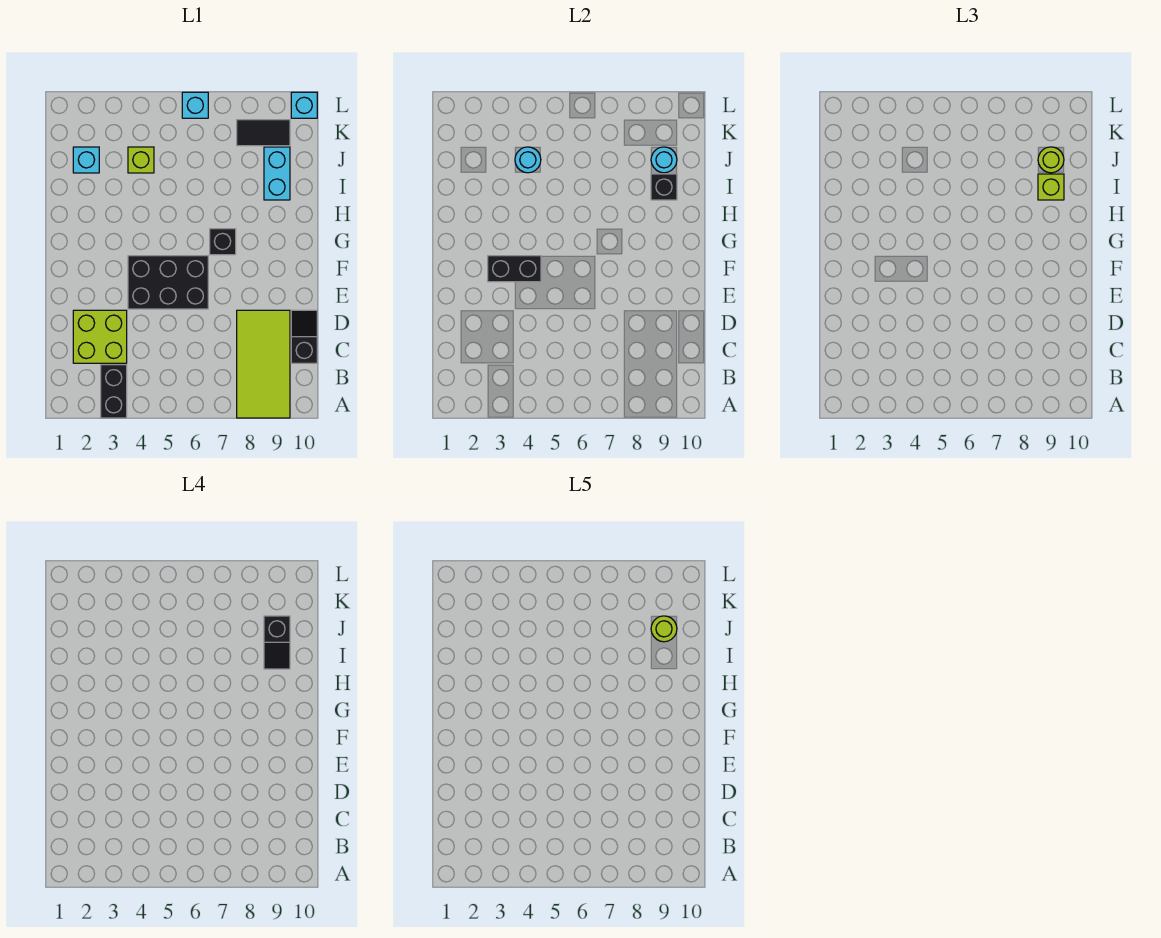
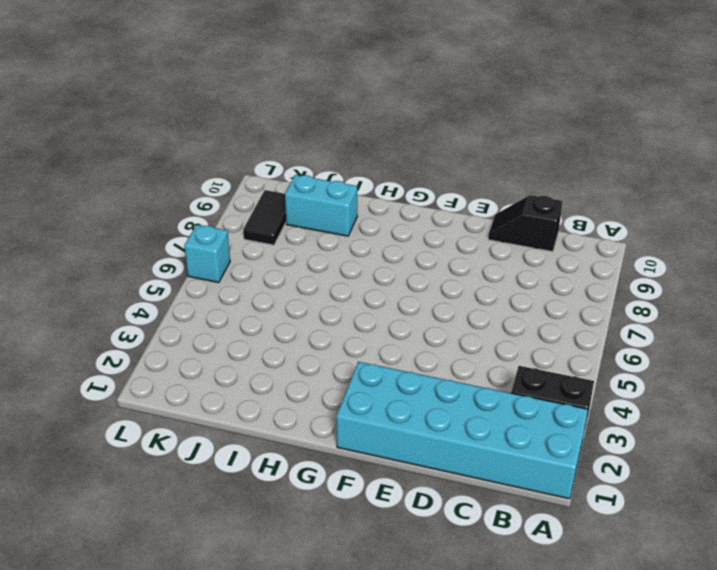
cyan brick A1:F2 level 1 -> lime brick C2:D3 level 1
none -> lime tile A8:D9 level 1
none -> black brick E4:F6 level 1
none -> black brick G7 level 1

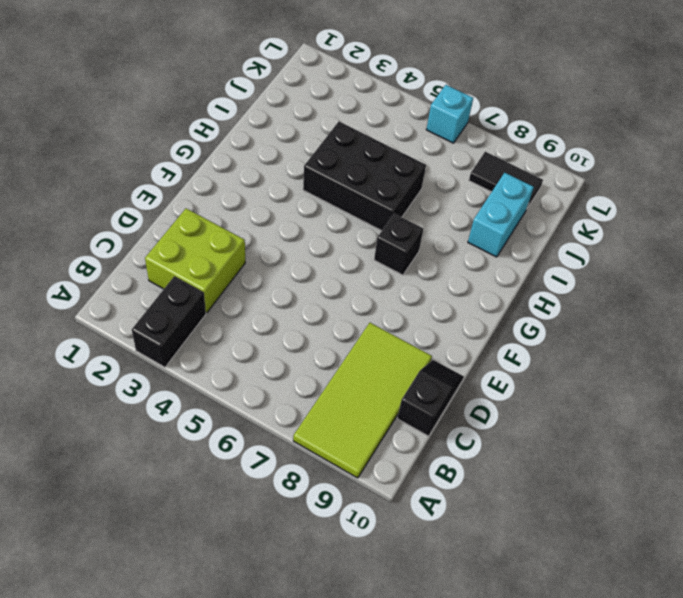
black brick H4:I6 level 1 -> black brick E4:F6 level 1
none -> cyan brick J2 level 1
none -> lime brick J4 level 1
none -> cyan brick L10 level 1

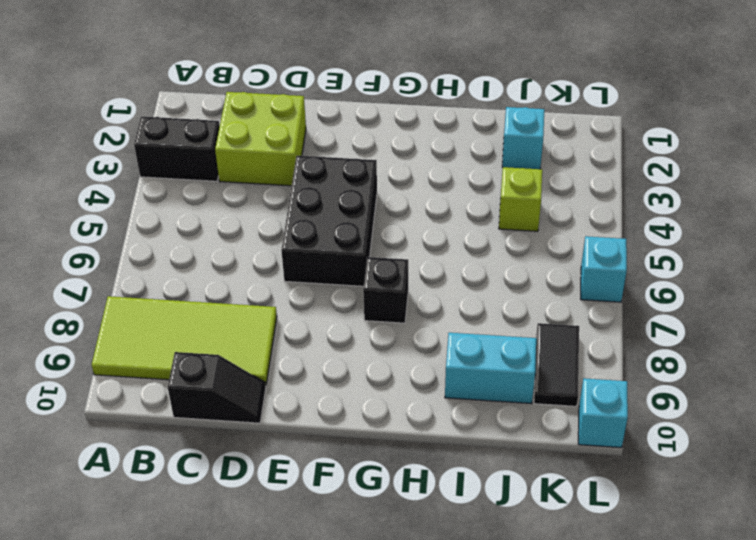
none -> black brick F3:F4 level 2
none -> black brick I9 level 2
none -> cyan round brick J4 level 2

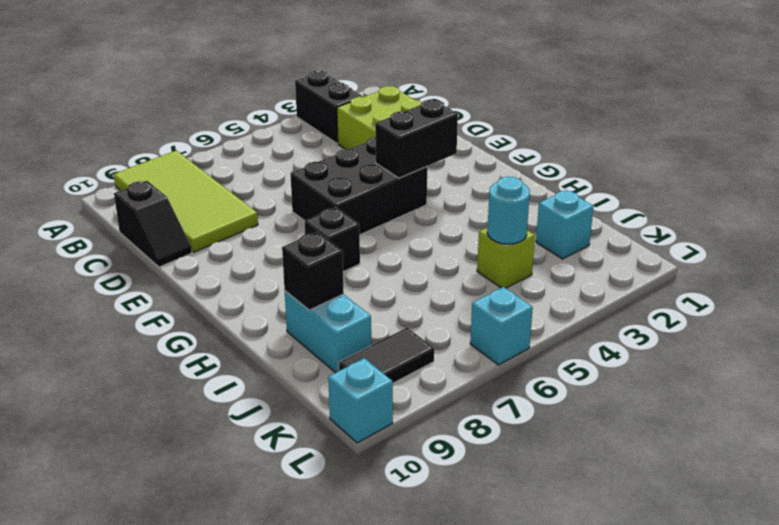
none -> cyan round brick J9 level 2
none -> lime brick I9 level 3
none -> lime round brick J9 level 3

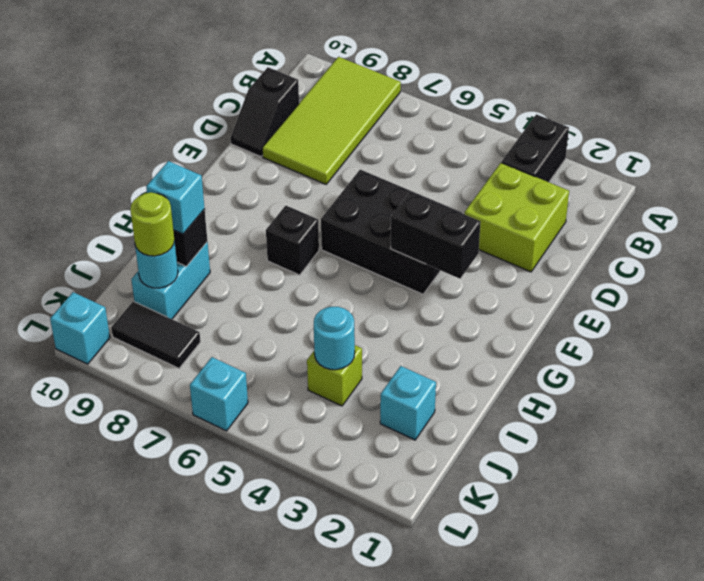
cyan brick I9 level 3 -> lime brick I9 level 3
none -> black slope I9:J9 level 4 top J
none -> lime round brick J9 level 5

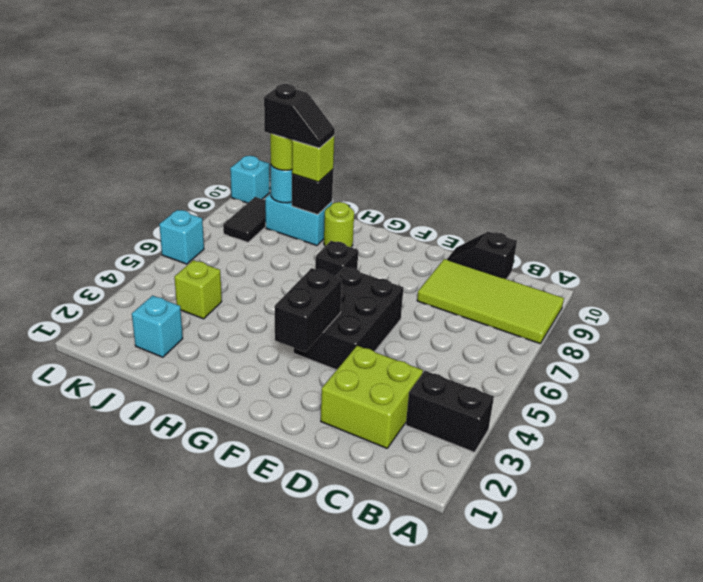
lime round brick H9 level 1 -> lime round brick J9 level 5
none -> cyan round brick J4 level 2

